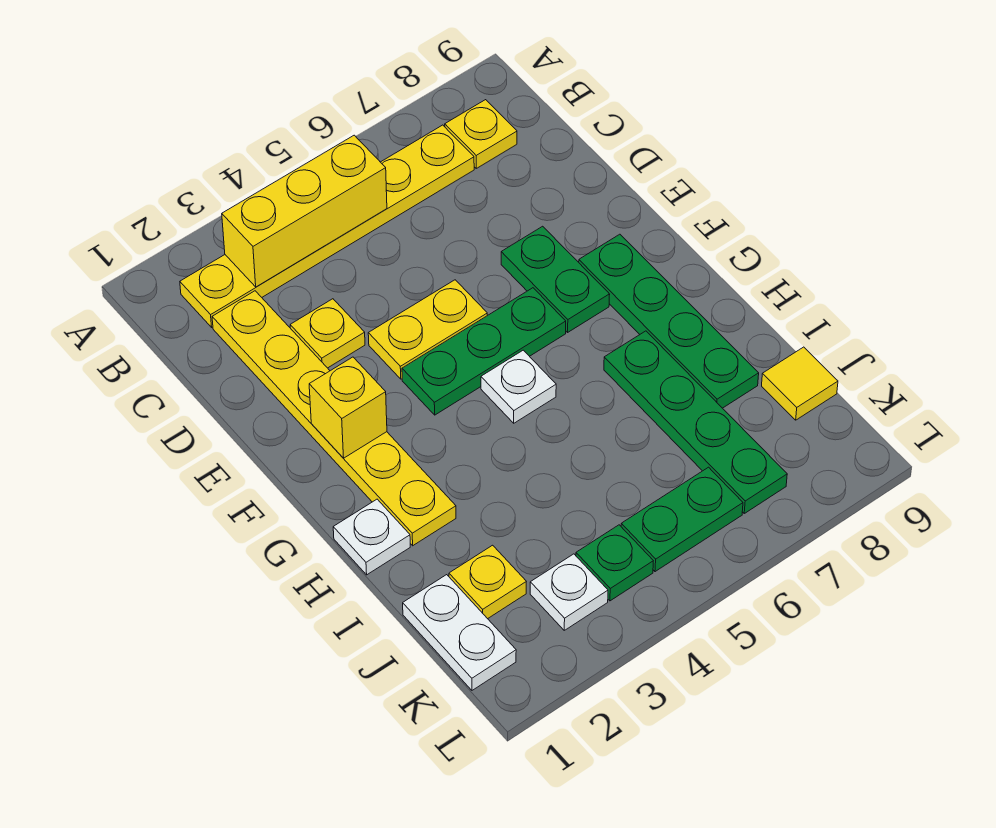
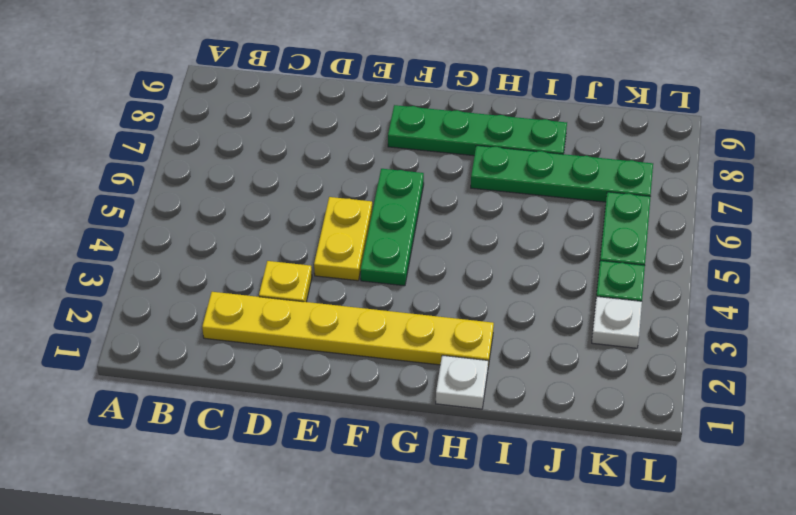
none -> yellow plate B2:B7 level 1
none -> yellow plate B8 level 1
none -> green plate E7:F7 level 1

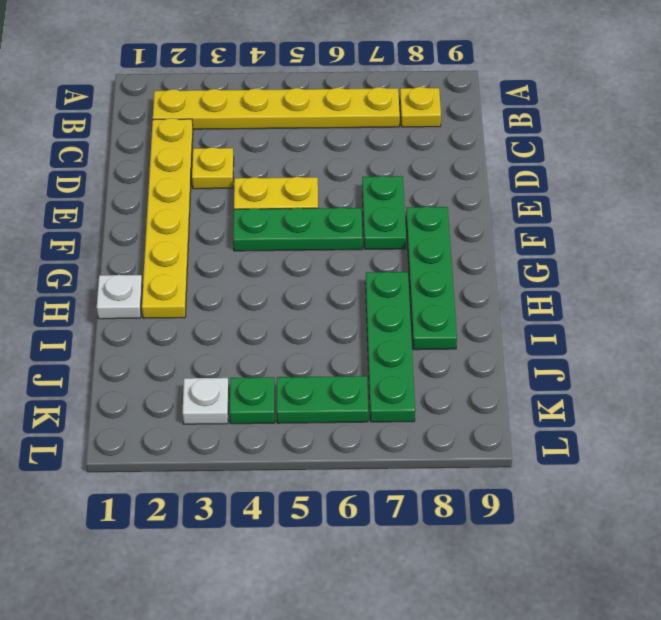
none -> white plate G5 level 1
none -> white plate J1:K1 level 1
none -> yellow plate J2 level 1

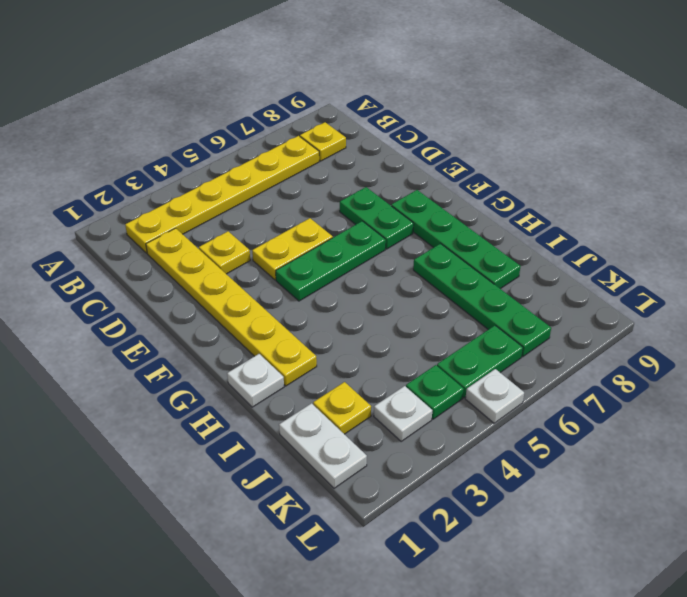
white plate L5 level 1 -> white plate G5 level 1
none -> yellow tile J9 level 1
none -> yellow brick B3:B5 level 2
none -> yellow brick F2 level 2

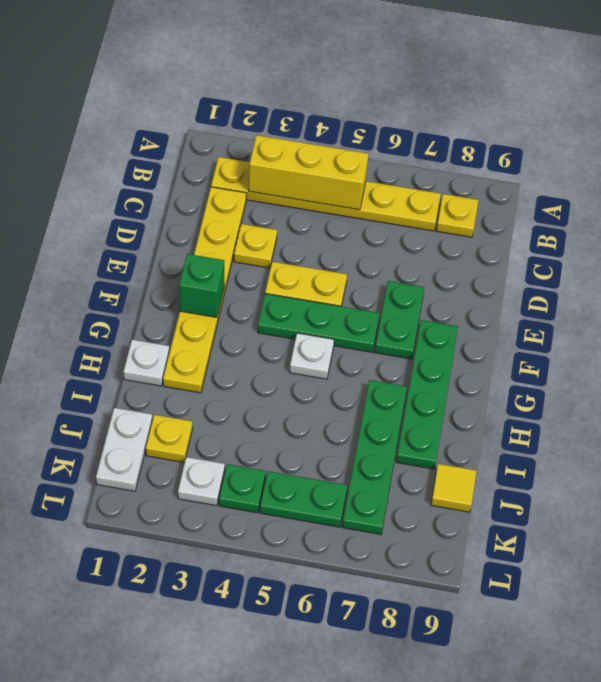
green brick F2 level 2 -> yellow brick F2 level 2

